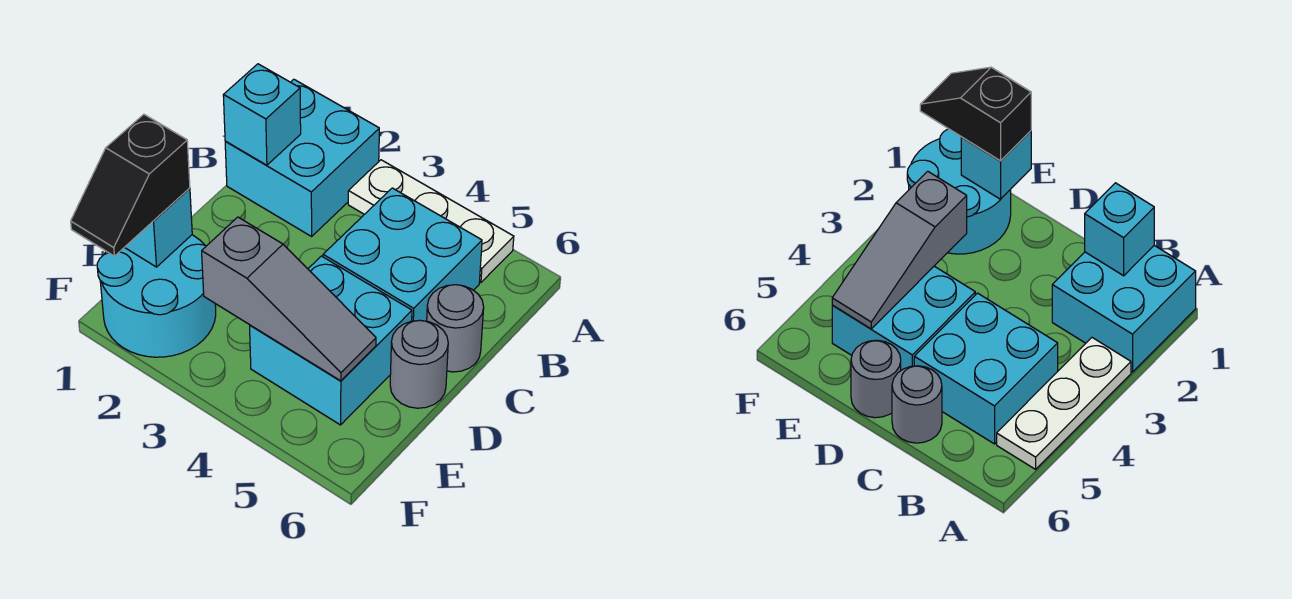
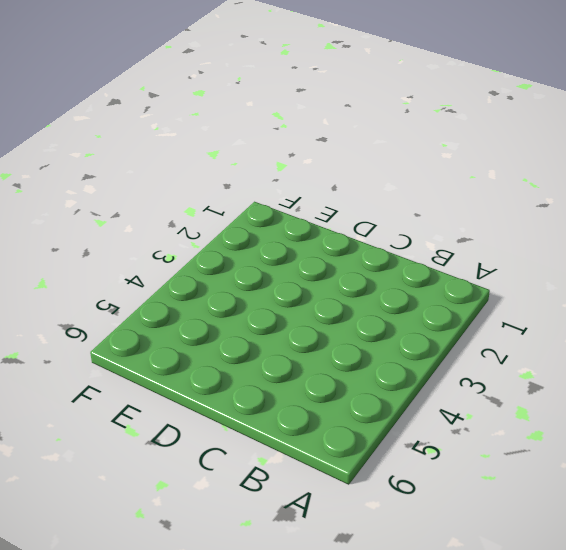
none -> cyan brick A1:B2 level 1
none -> white plate A3:A5 level 1

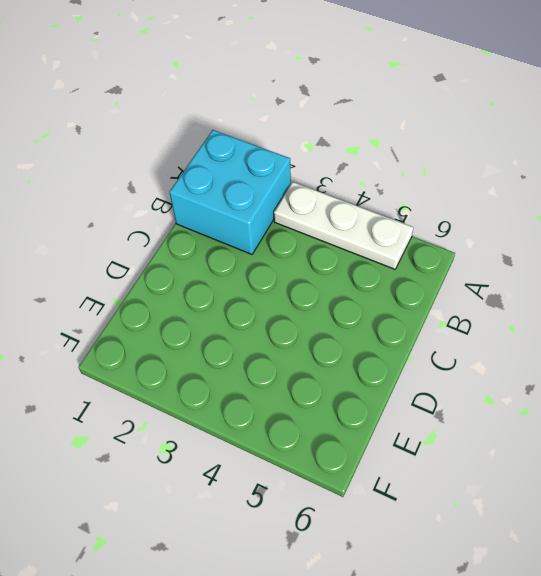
none -> cyan brick B4:C5 level 1
none -> grey round brick C6 level 1

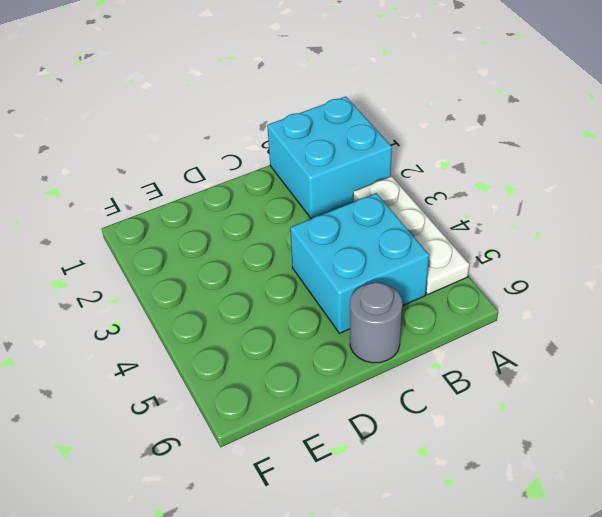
none -> cyan brick D4:E5 level 1
none -> grey round brick D6 level 1

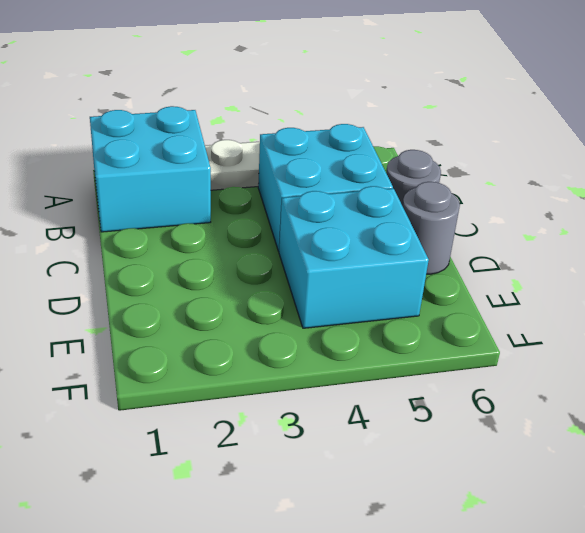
none -> cyan round brick E1:F2 level 1
none -> cyan brick B1 level 2

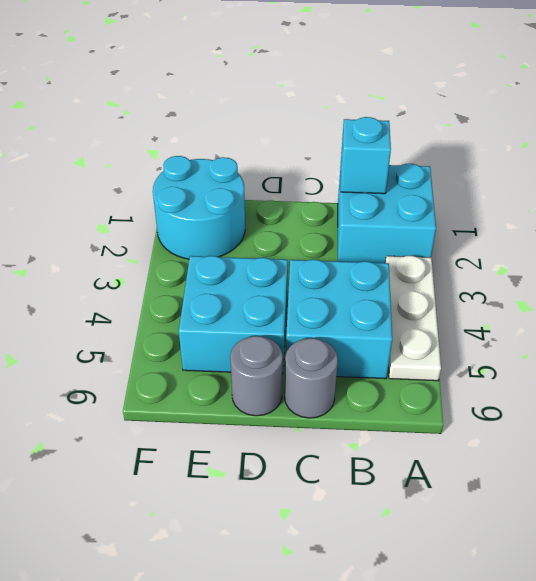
none -> cyan brick E1 level 2
none -> grey slope E3:E5 level 2 top 3

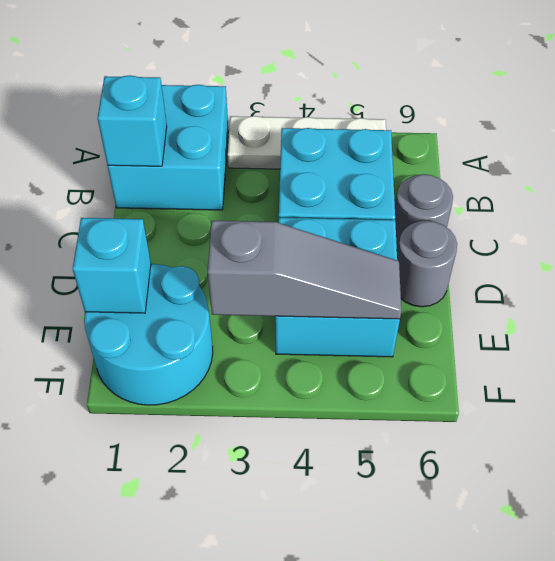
none -> black slope E1:F1 level 3 top E

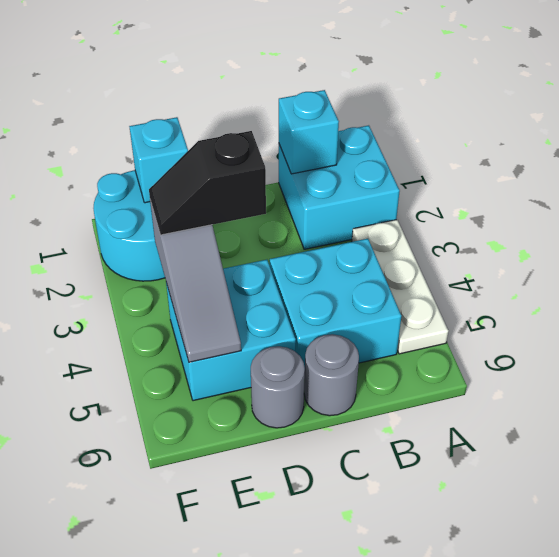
black slope D3:E3 level 3 top D -> black slope E1:F1 level 3 top E

